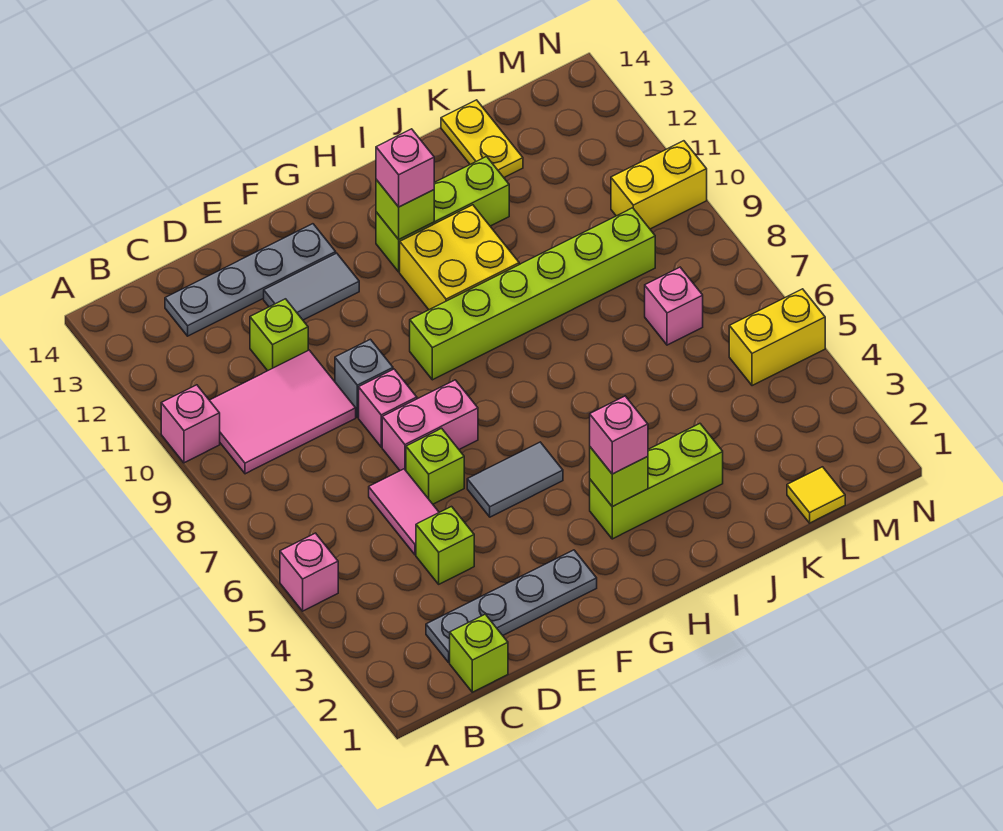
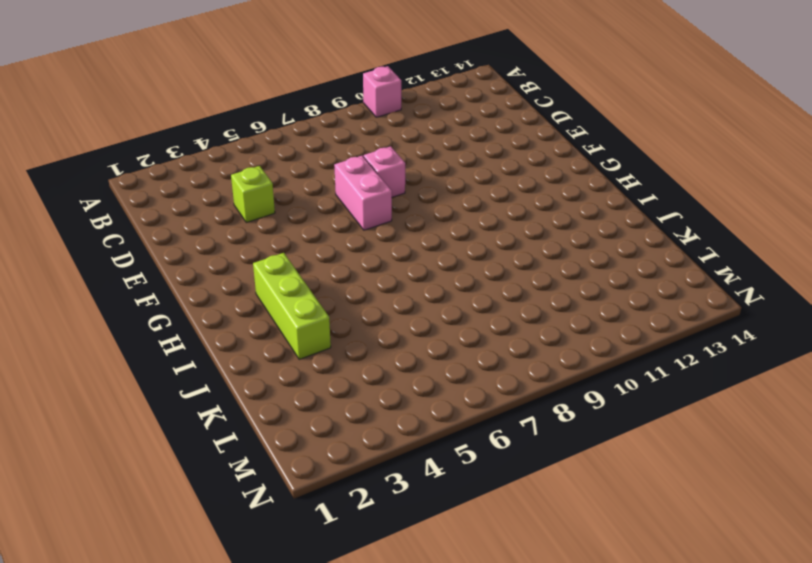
none -> pink brick A5 level 1
none -> pink tile B9:D10 level 1
none -> lime brick C1 level 1

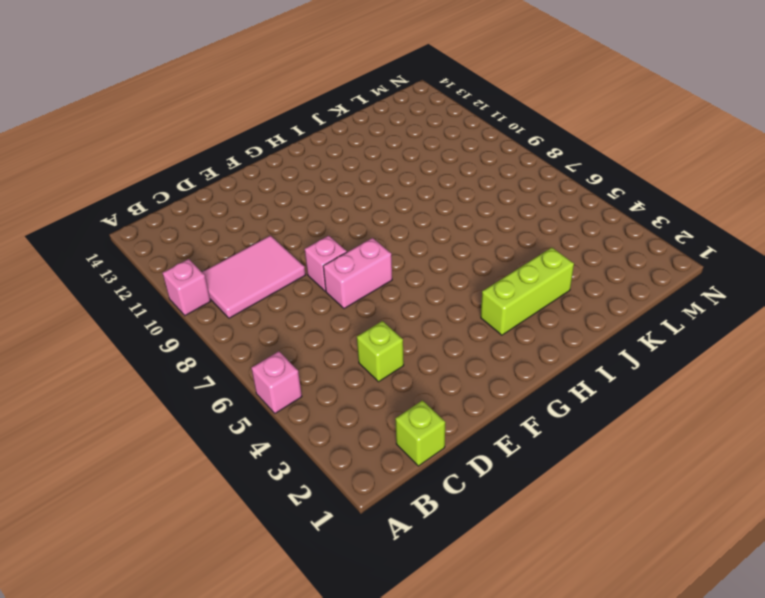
none -> grey plate C2:F2 level 1
none -> grey plate C13:F13 level 1
none -> pink tile D5:D6 level 1

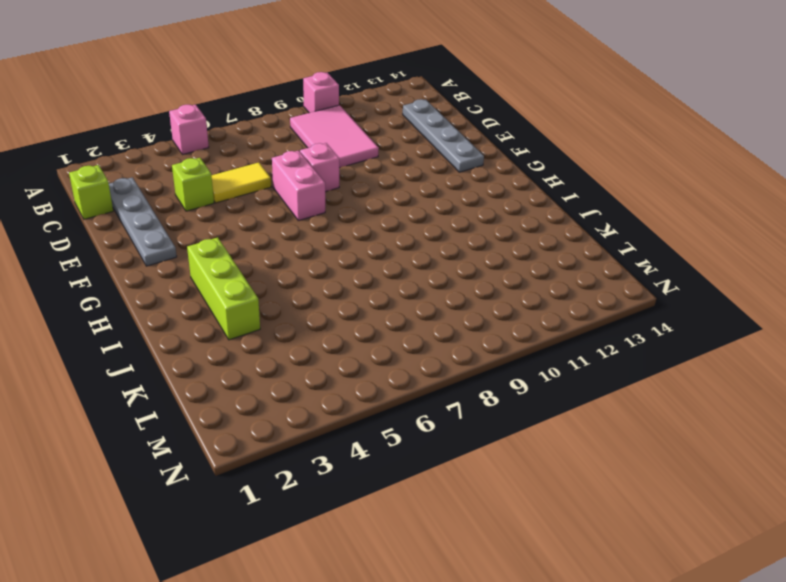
yellow tile D5:D6 level 1 -> pink tile D5:D6 level 1
none -> lime brick D11 level 1
none -> lime brick E6 level 1
none -> grey brick E9 level 1

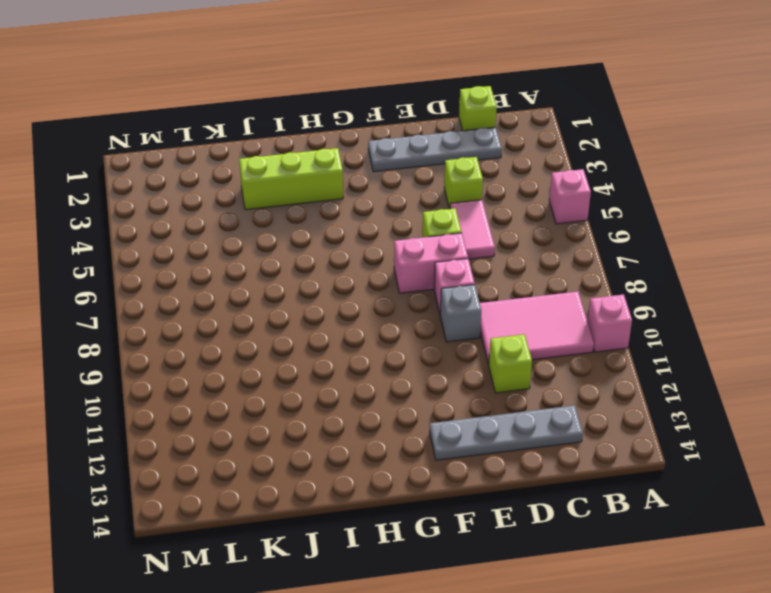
none -> grey tile E12:F12 level 1
none -> grey tile F5:G5 level 1
none -> lime brick G9:L9 level 1

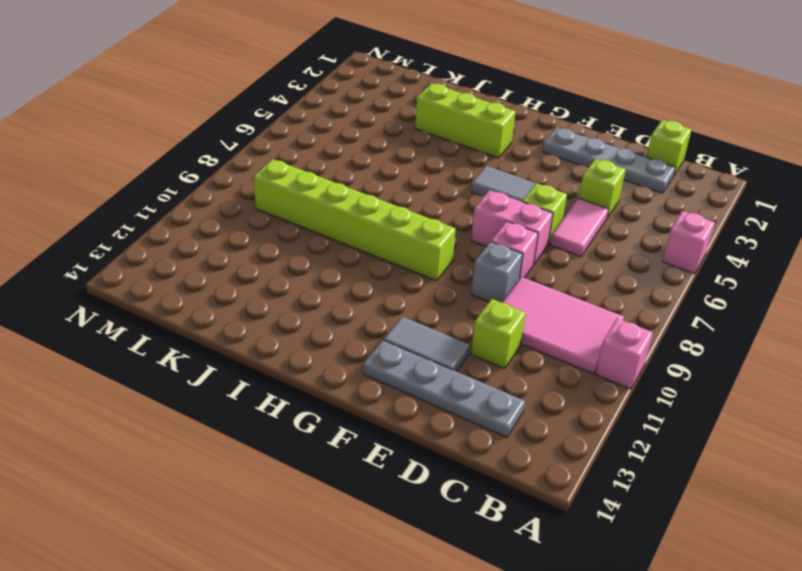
none -> yellow brick H10:I11 level 1
none -> lime brick H12:J12 level 1
none -> yellow plate K13:K14 level 1

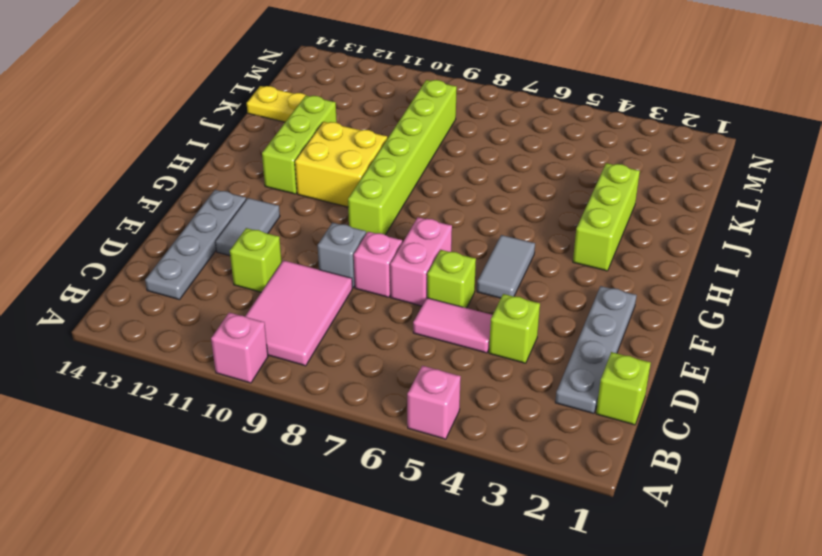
none -> yellow tile L1 level 1
none -> pink brick L7 level 1
none -> yellow brick M5:N5 level 1

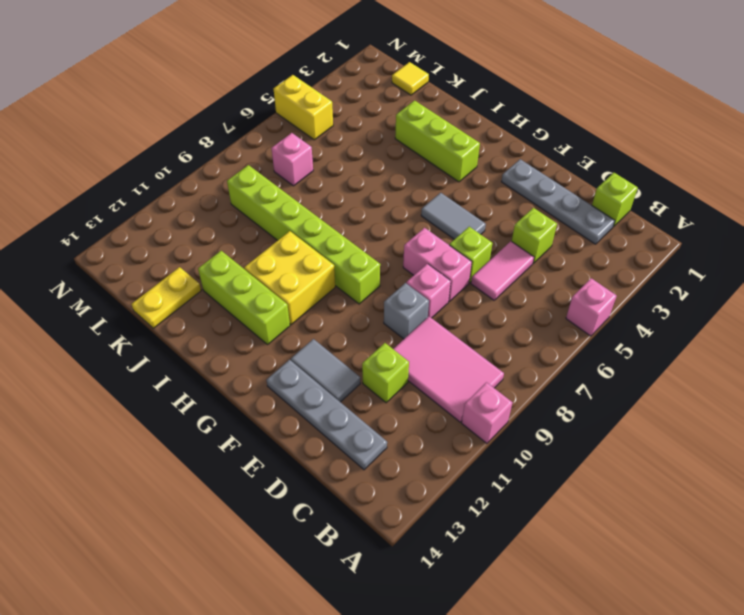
none -> yellow brick M10:N10 level 1
none -> lime brick H3 level 2
none -> lime brick H12 level 2

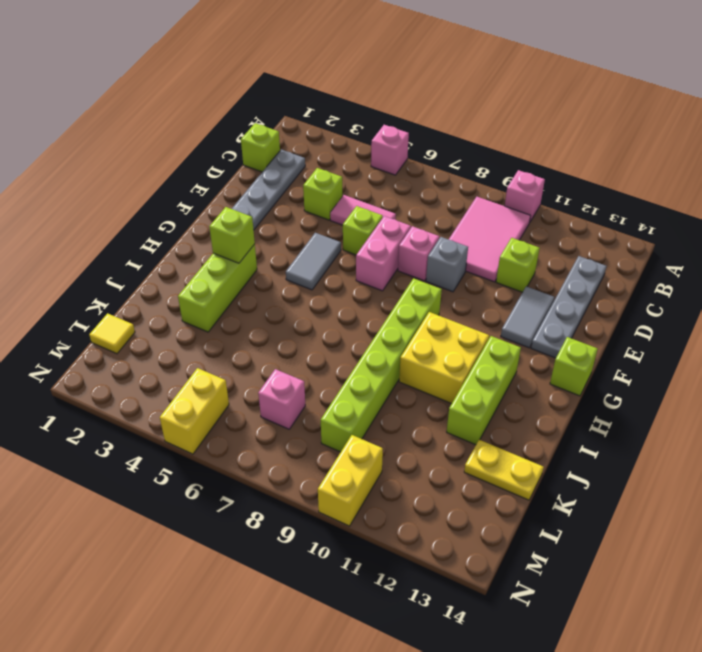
lime brick G14 level 1 -> lime brick H12 level 2
none -> pink brick H3 level 3
none -> pink brick H12 level 3

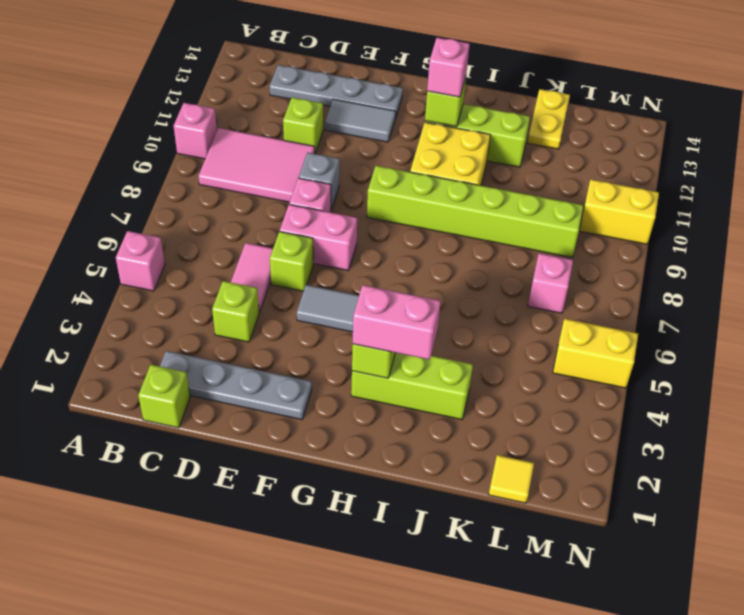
pink brick H3:I3 level 3 -> pink brick H3 level 3

